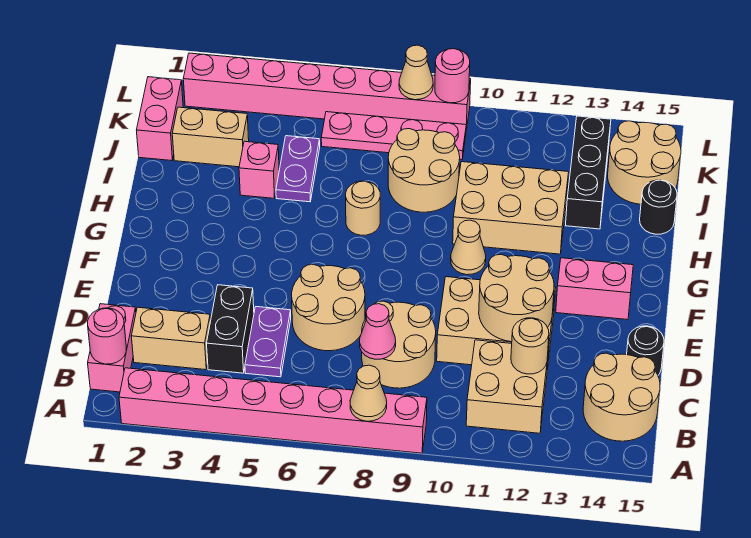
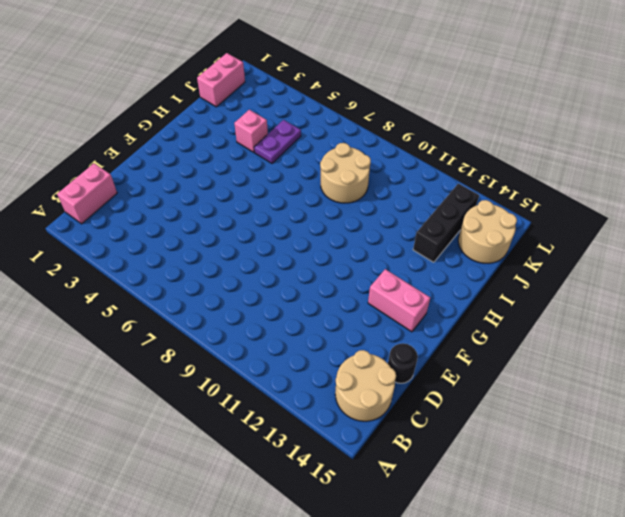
none -> pink brick A2:A9 level 1
none -> tan brick B11:C12 level 1
none -> tan brick C2:C3 level 1
none -> black brick C4:D4 level 1

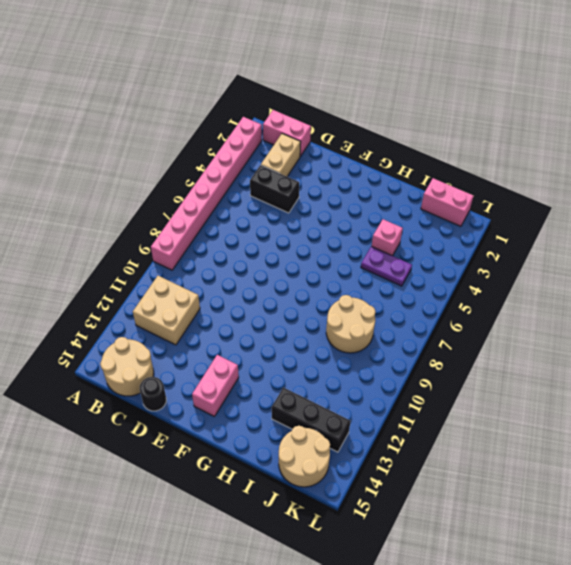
none -> purple plate C5:D5 level 1
none -> tan round brick C8:D9 level 1
none -> tan round brick D6:E7 level 1
none -> tan brick D10:E12 level 1

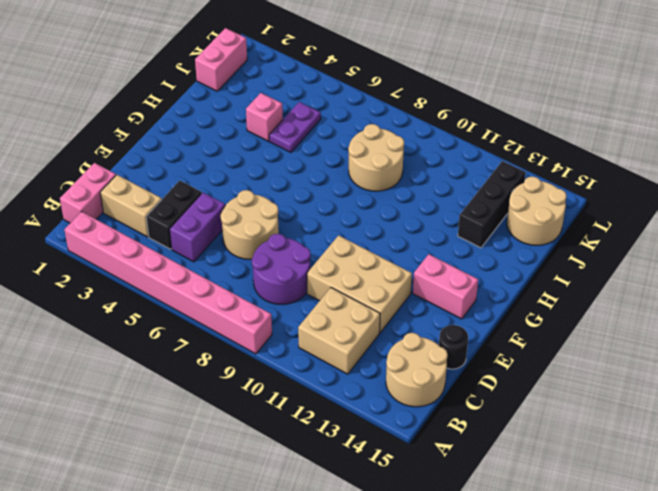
purple brick C5:D5 level 1 -> purple plate C5:D5 level 1
purple round brick C8:D9 level 1 -> tan round brick C8:D9 level 1
none -> tan cone G10 level 1
none -> tan round brick H7 level 1
none -> tan brick H10:I12 level 1
none -> black round brick I15 level 1

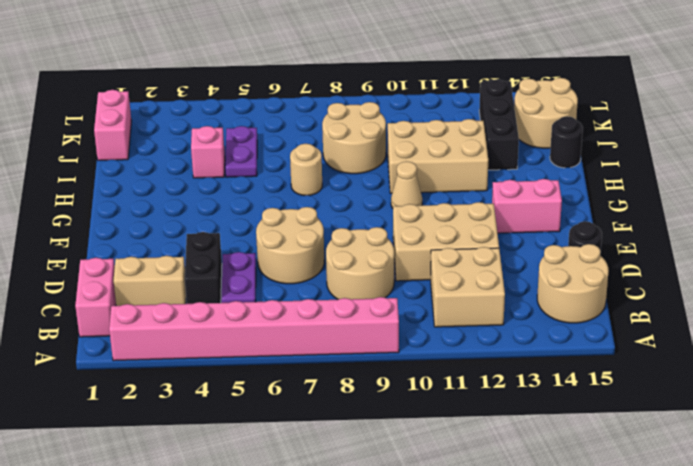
none -> tan brick J2:J3 level 1
none -> pink plate K6:K9 level 1
none -> pink brick L2:L9 level 1
none -> tan cone A8 level 2

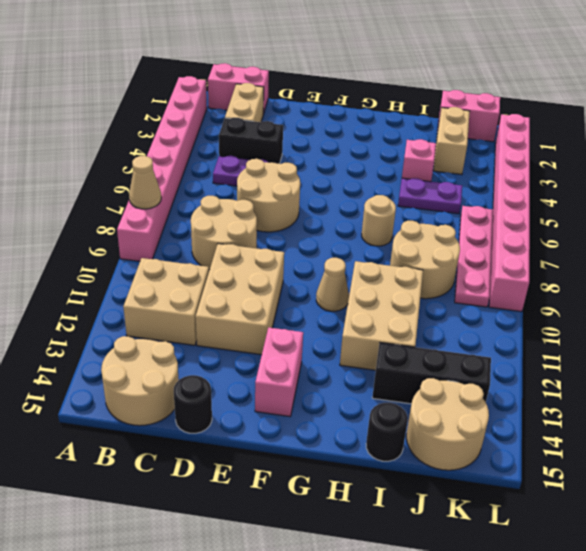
none -> pink round brick B1 level 2
none -> pink cone C8 level 2
none -> tan round brick C12 level 2
none -> tan round brick D11:E12 level 2

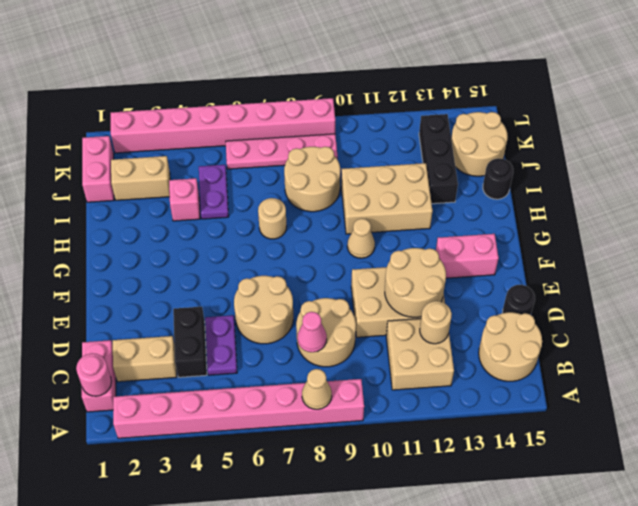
none -> tan cone L8 level 2
none -> pink round brick L9 level 2

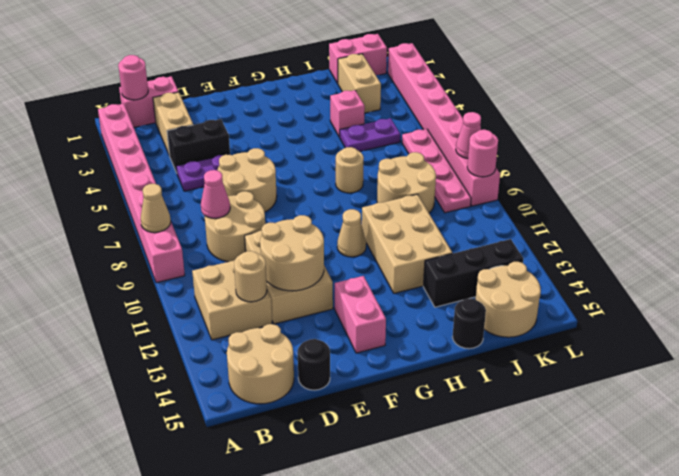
pink cone L8 level 2 -> tan cone L8 level 2

